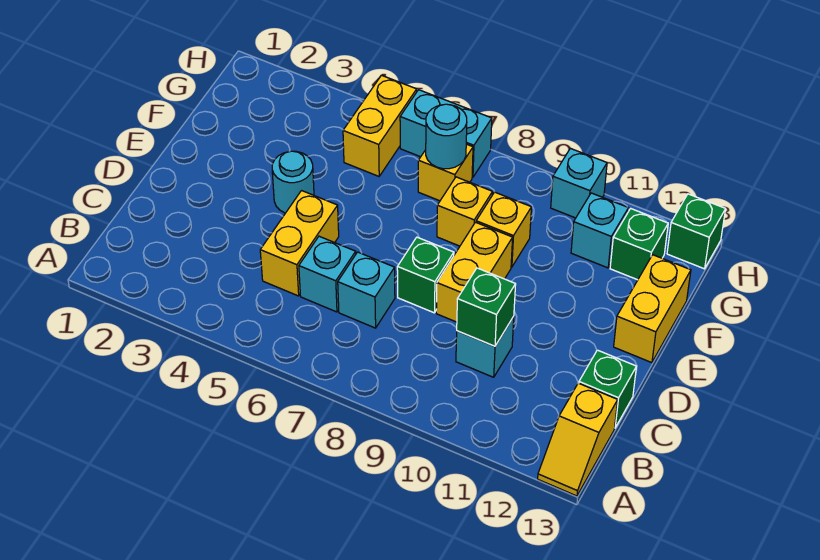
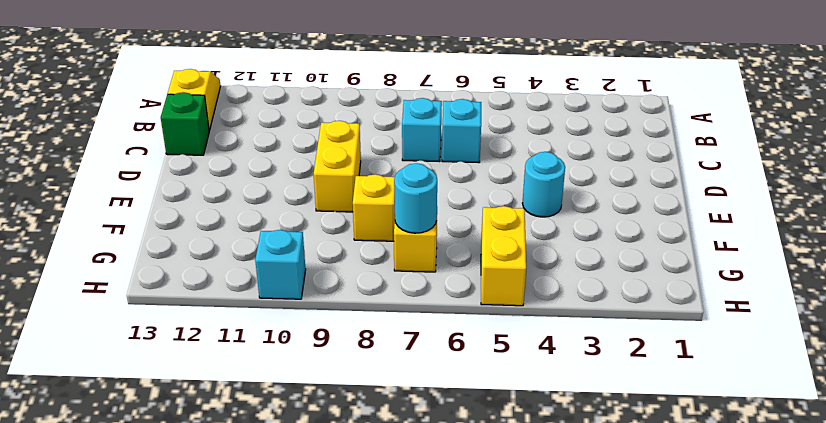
none -> yellow brick C5:D5 level 1
none -> cyan brick C10 level 1
none -> green brick D8 level 1

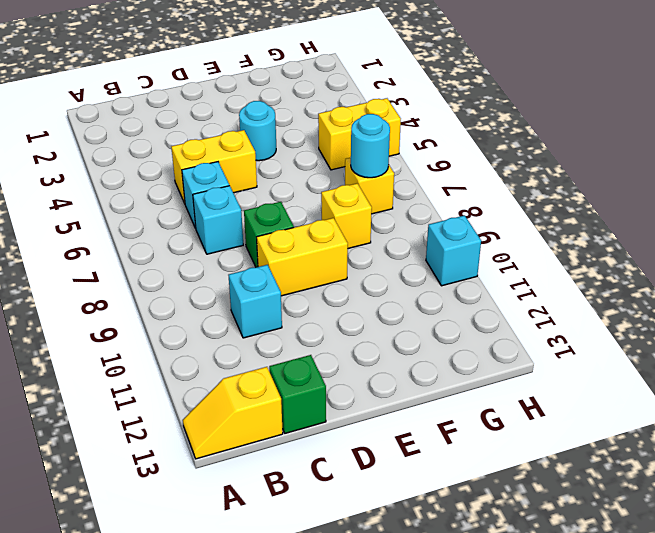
none -> yellow brick E13:F13 level 1
none -> yellow brick F9 level 1
none -> cyan brick G11 level 1

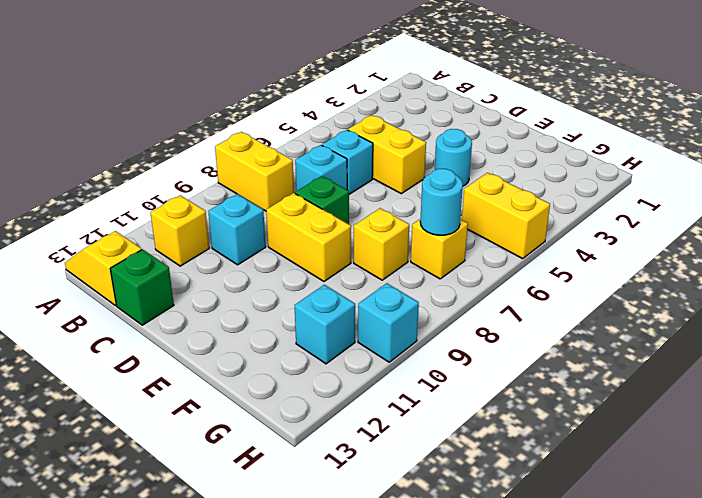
yellow brick A8:B8 level 1 -> yellow brick E13:F13 level 1
yellow brick B11 level 1 -> yellow brick F9 level 1
none -> green brick G12 level 1
none -> cyan brick H6:H7 level 1
none -> green brick H13 level 1

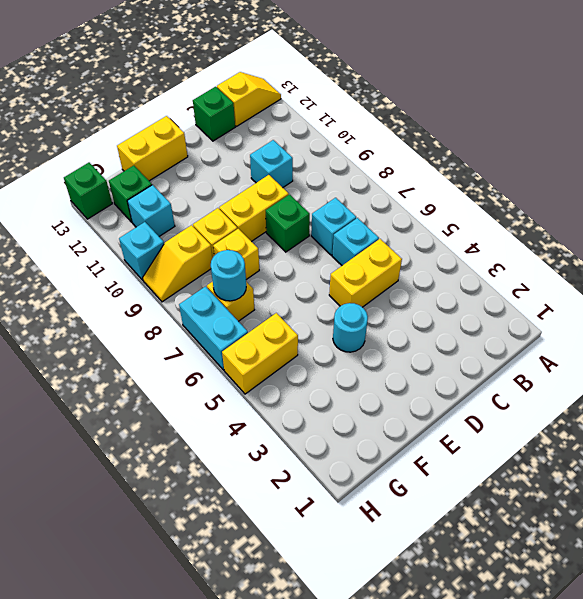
yellow slope G9:H9 level 1 top G -> none
none -> green brick C10 level 2

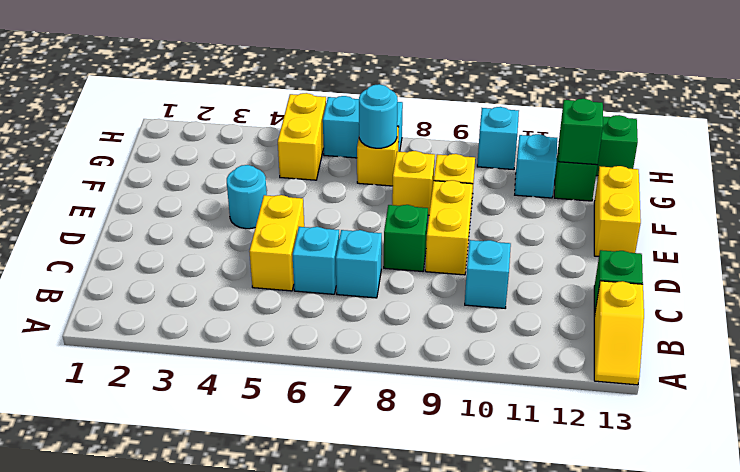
green brick G12 level 2 -> green brick C10 level 2

